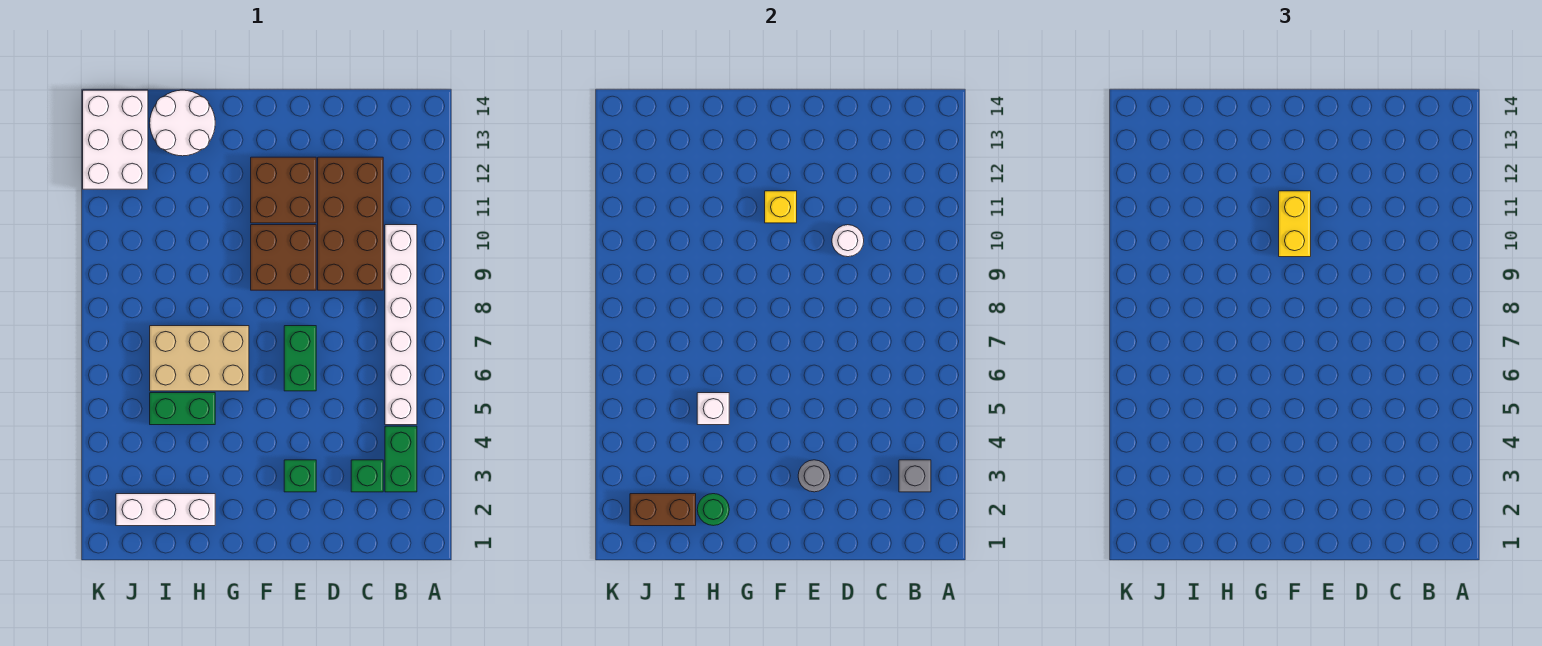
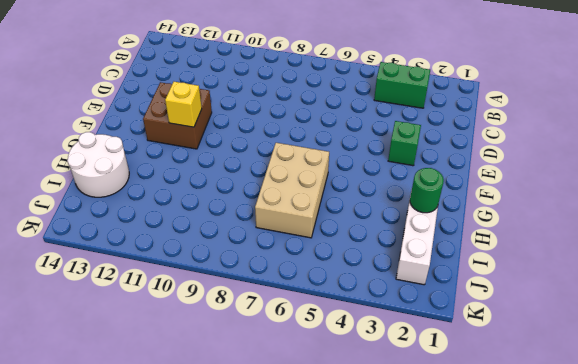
none -> white brick B5:B10 level 1
none -> green brick C3 level 1
none -> brown brick C9:D12 level 1

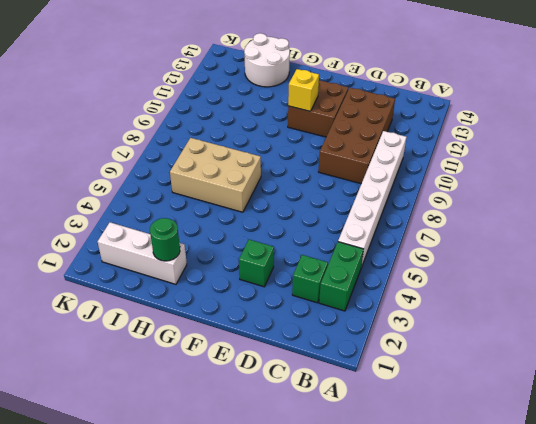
none -> green brick E6:E7 level 1
none -> brown brick E9:F10 level 1
none -> green brick H5:I5 level 1

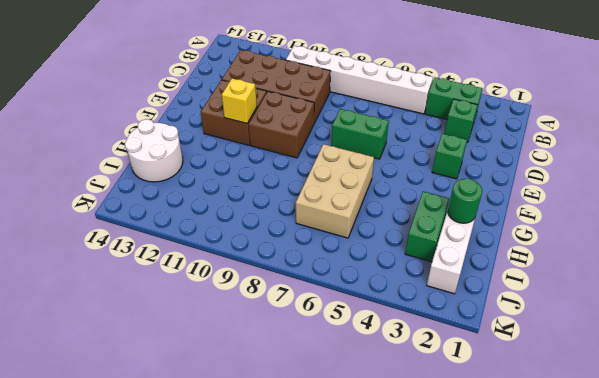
green brick H3:I3 level 1 -> green brick H5:I5 level 1
none -> white brick J12:K14 level 1
none -> grey brick B3 level 2
none -> white round brick D10 level 2

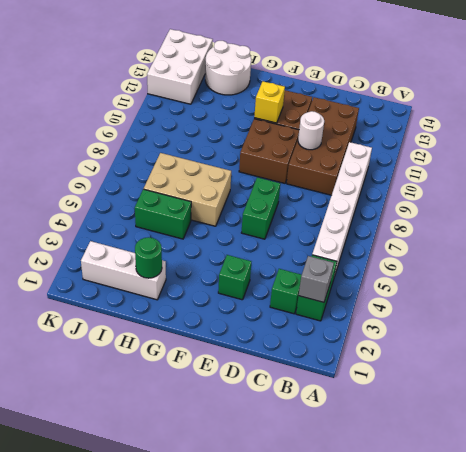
none -> grey round brick E3 level 2
none -> white brick H5 level 2
none -> brown brick I2:J2 level 2

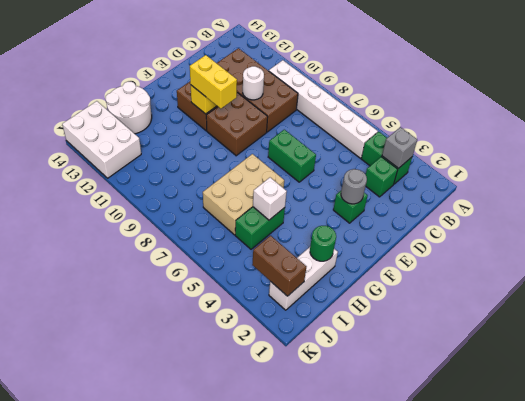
brown brick J2:J3 level 2 -> brown brick I2:J2 level 2

